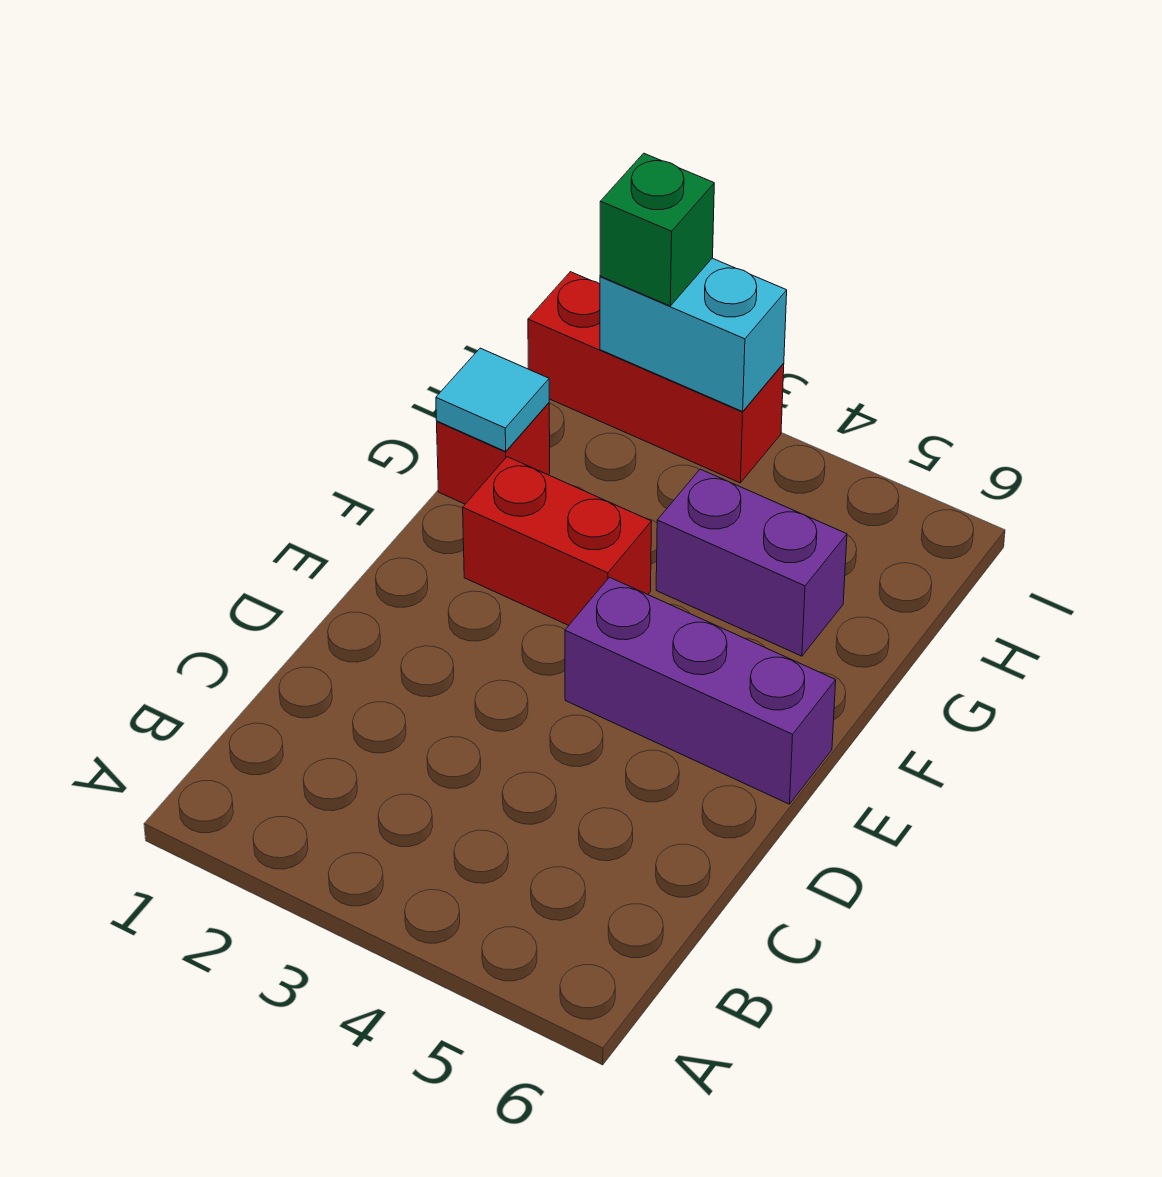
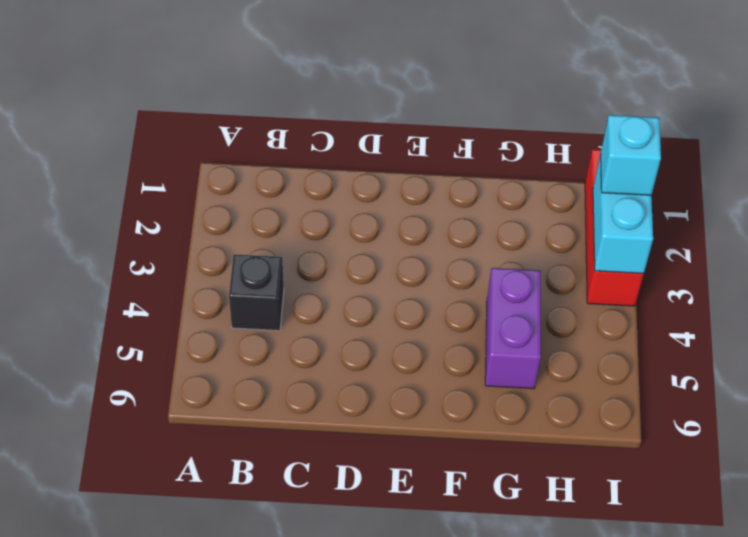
black brick B4 level 1 -> none
cyan brick I2 level 3 -> green brick I2 level 3
none -> purple brick E4:E6 level 1
none -> red brick F2:F3 level 1

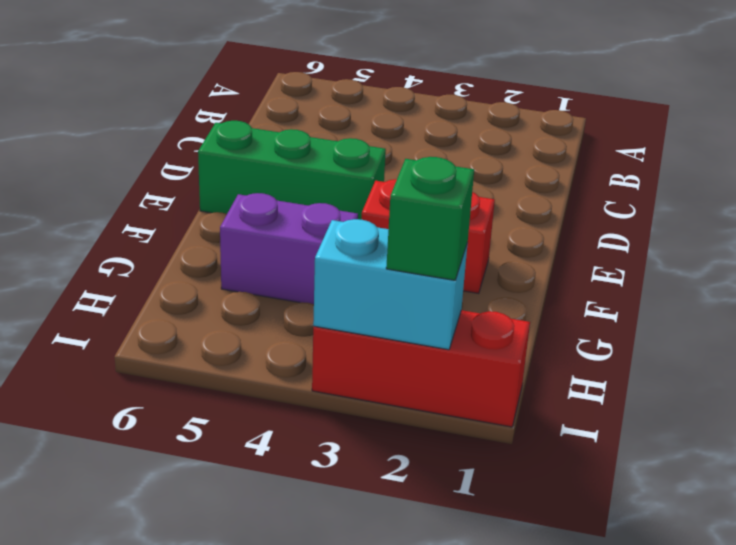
green brick E4:E6 level 1 -> purple brick E4:E6 level 1
none -> red brick G1 level 1
none -> cyan tile G1 level 2

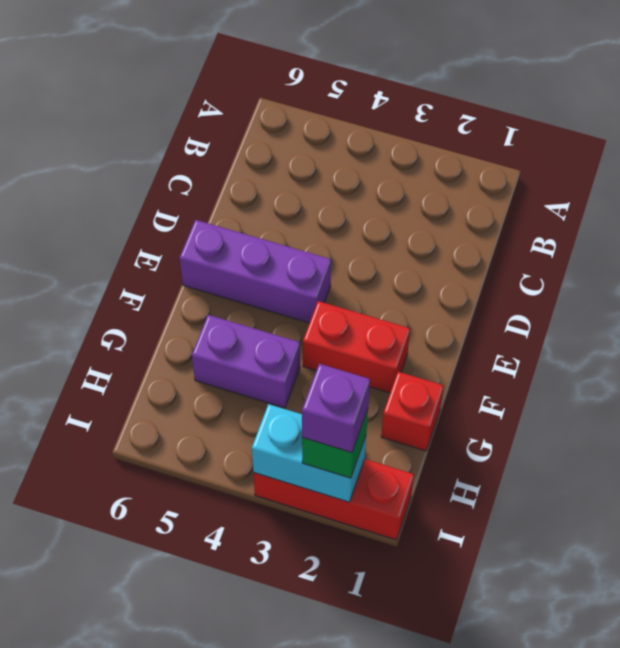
purple brick I2 level 4 -> none
none -> cyan tile G1 level 2

